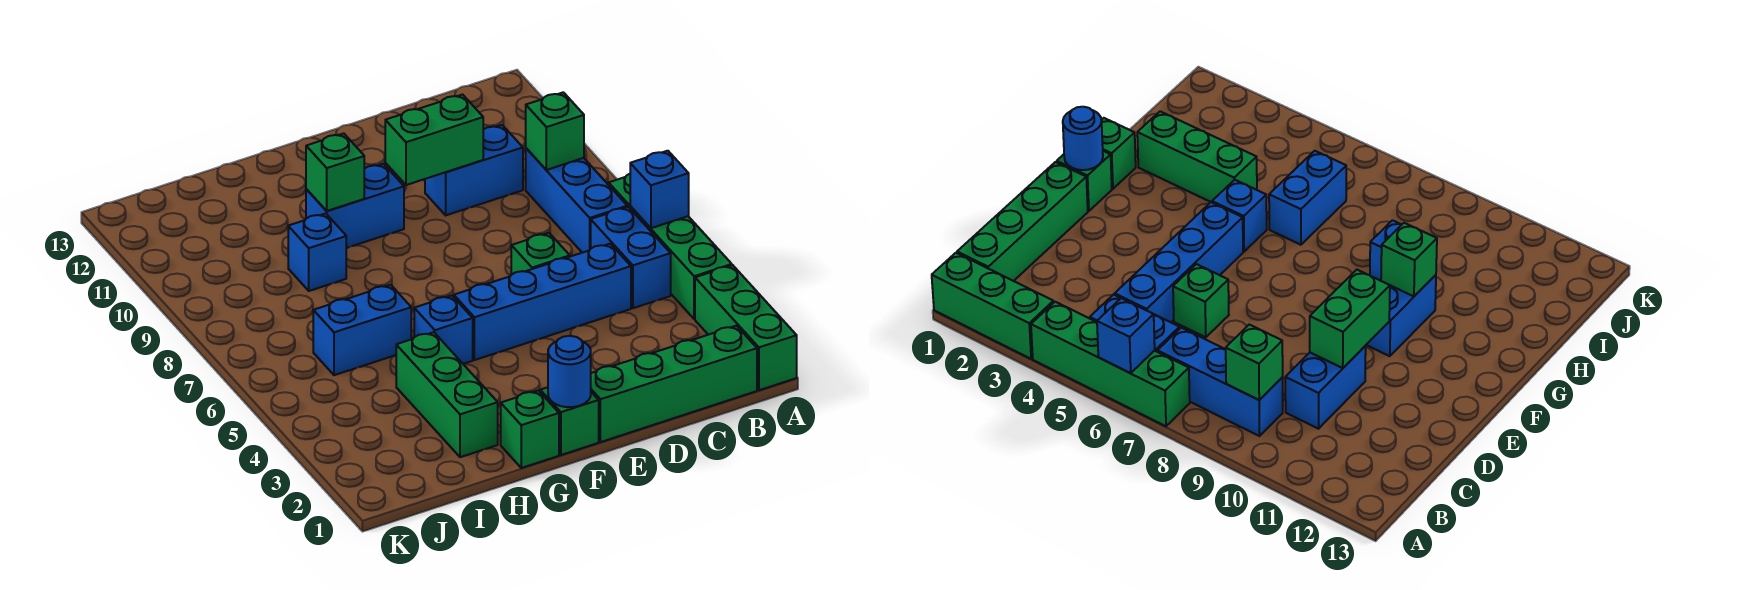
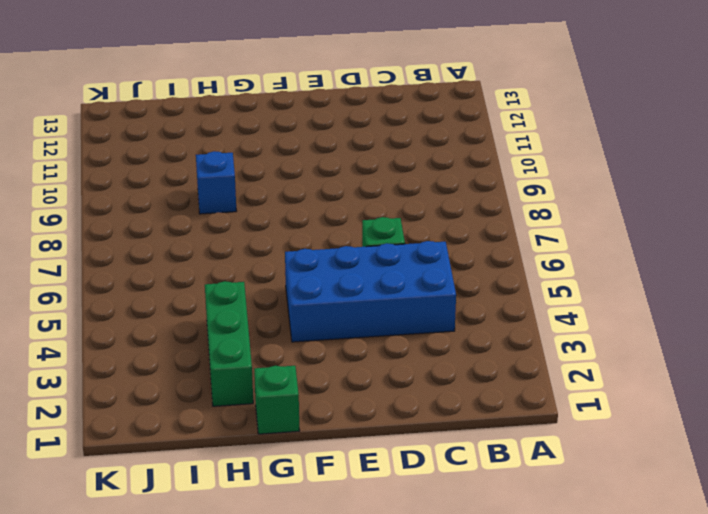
blue brick C4:F5 level 1 -> blue brick C5:F5 level 1
none -> green brick A1:A3 level 1
none -> green brick A4:A7 level 1
none -> green brick B1:E1 level 1

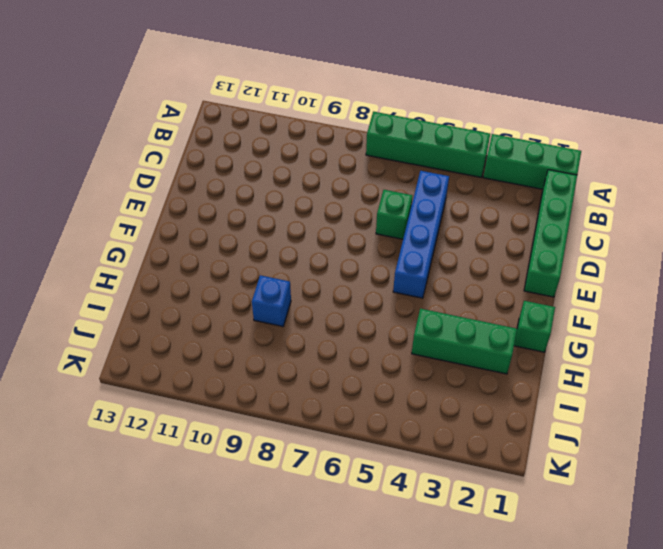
none -> blue brick B5:B6 level 1
none -> blue brick B7:B9 level 1
none -> blue brick C10:D10 level 1

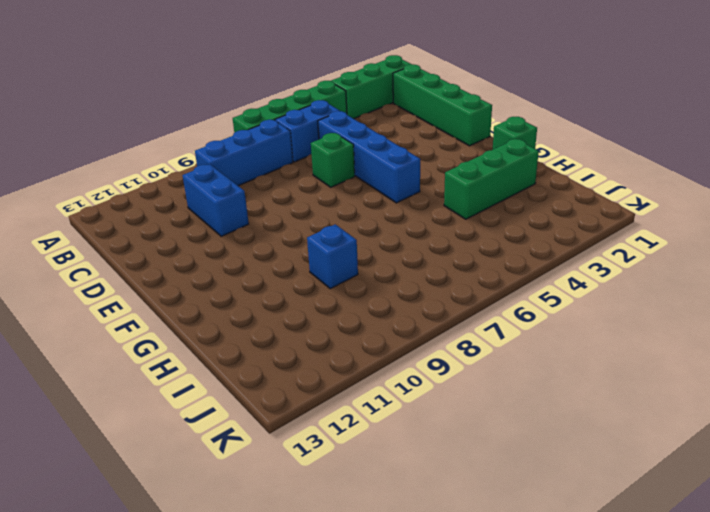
none -> green brick F1 level 1
none -> blue brick F10:G10 level 1
none -> blue brick G5 level 1

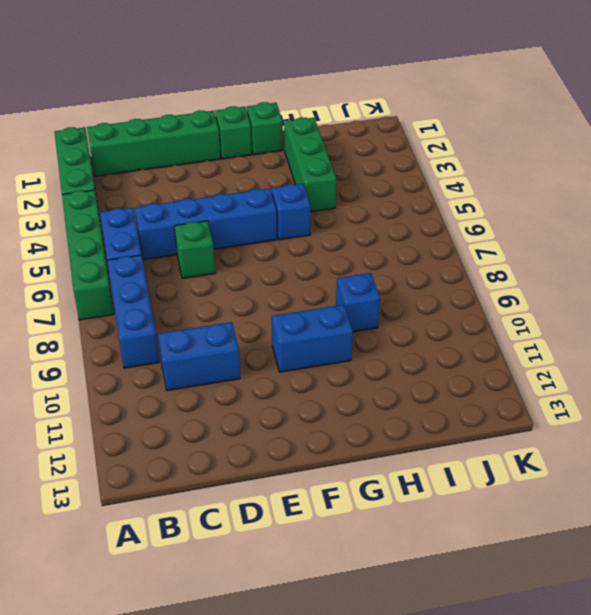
none -> blue brick H6:I6 level 1
none -> blue brick A6 level 2
none -> green brick B9 level 2

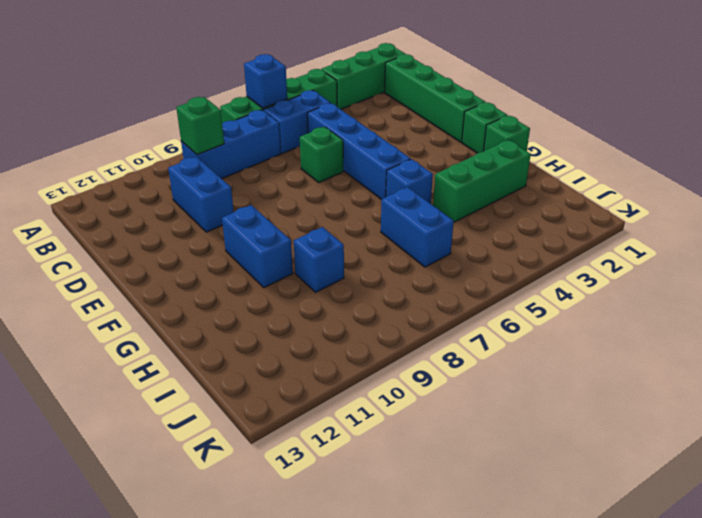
none -> green brick D10:E10 level 2
none -> blue round brick F1 level 2
none -> green brick G10 level 2

